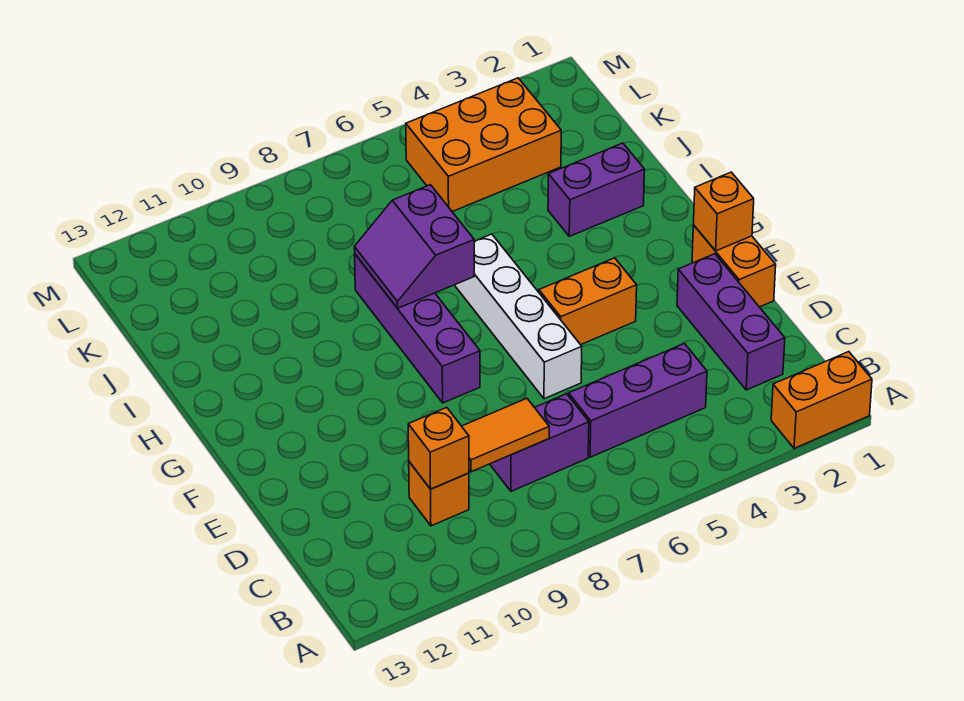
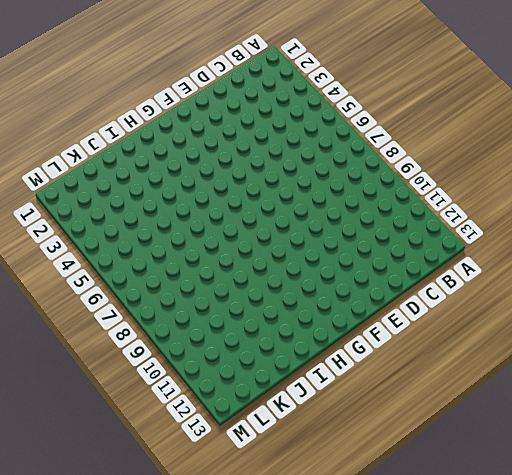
none -> orange brick A1:A2 level 1
none -> purple brick C2:E2 level 1
none -> purple brick C4:C6 level 1

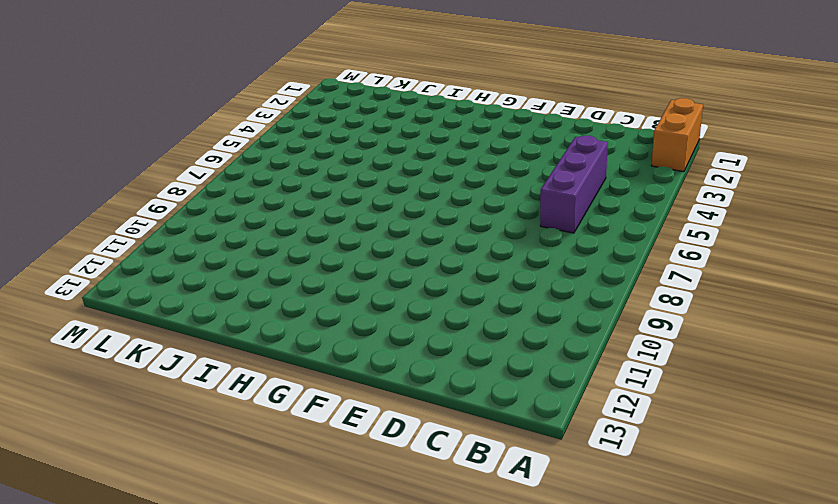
none -> purple brick C2:E2 level 1
none -> purple brick C7:C8 level 1
none -> orange brick C10 level 1

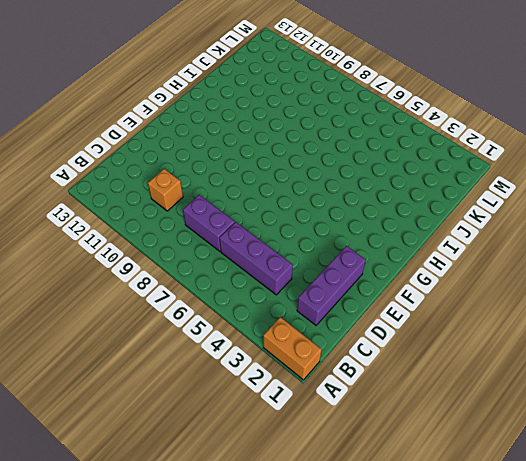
none -> orange brick E1:F1 level 1
none -> white brick E6:H6 level 1
none -> orange brick F4:F5 level 1

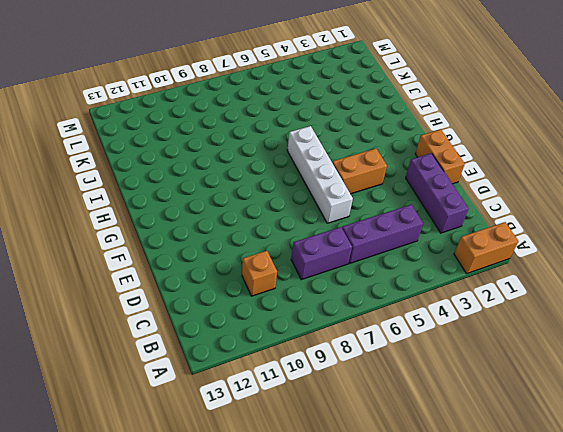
none -> purple brick F8:I8 level 1
none -> purple brick I2:I3 level 1
none -> orange brick K3:L5 level 1

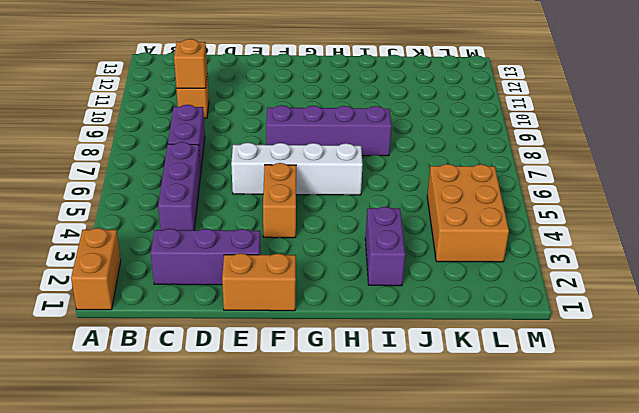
none -> orange tile C8:C9 level 2
none -> orange brick F1 level 2
none -> purple slope H7:I8 level 2 top 7

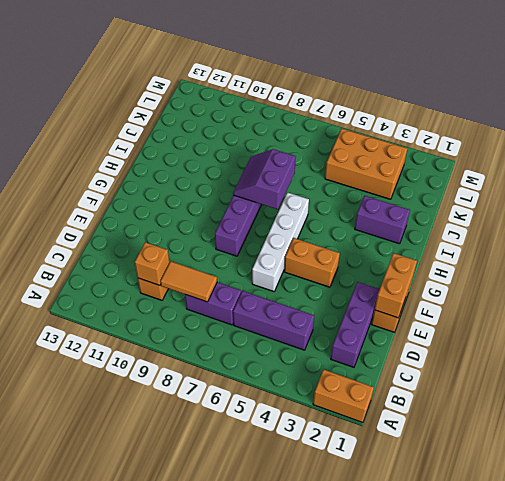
orange brick E1:F1 level 2 -> orange brick F1 level 2

